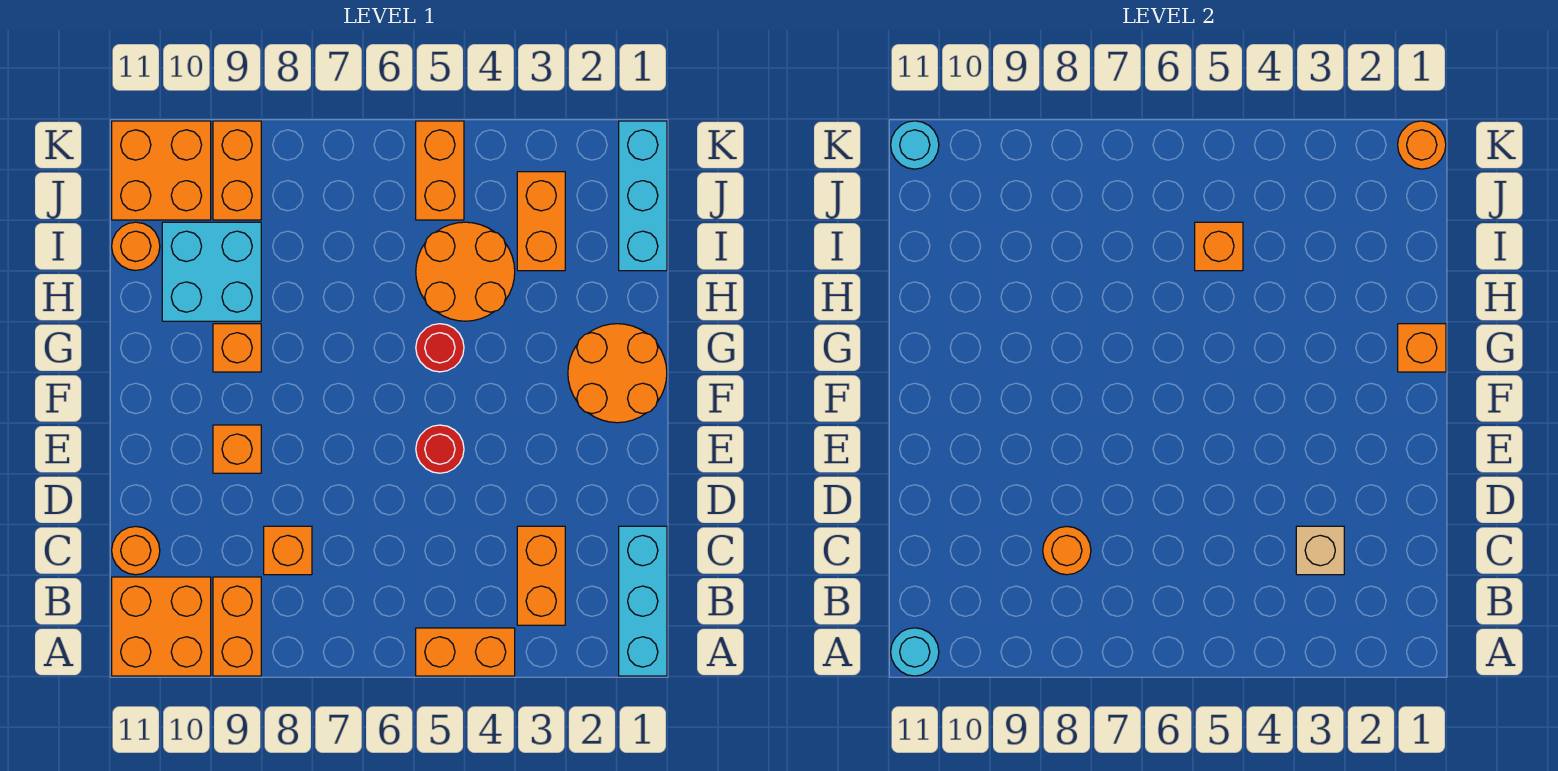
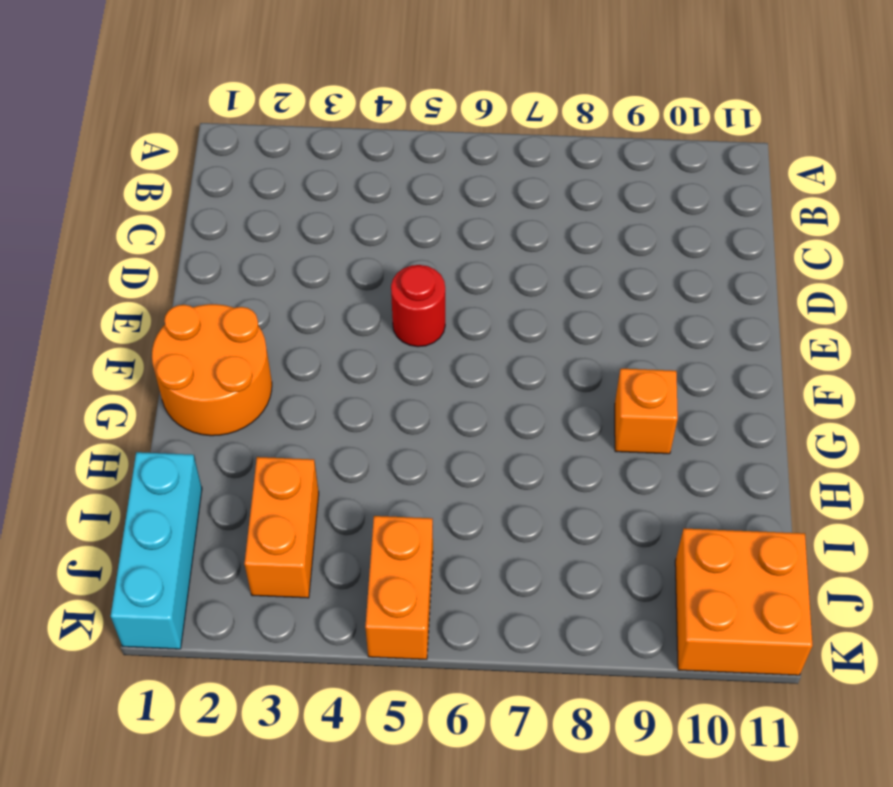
none -> cyan brick A1:C1 level 1
none -> orange brick A4:A5 level 1
none -> orange brick A9:B9 level 1

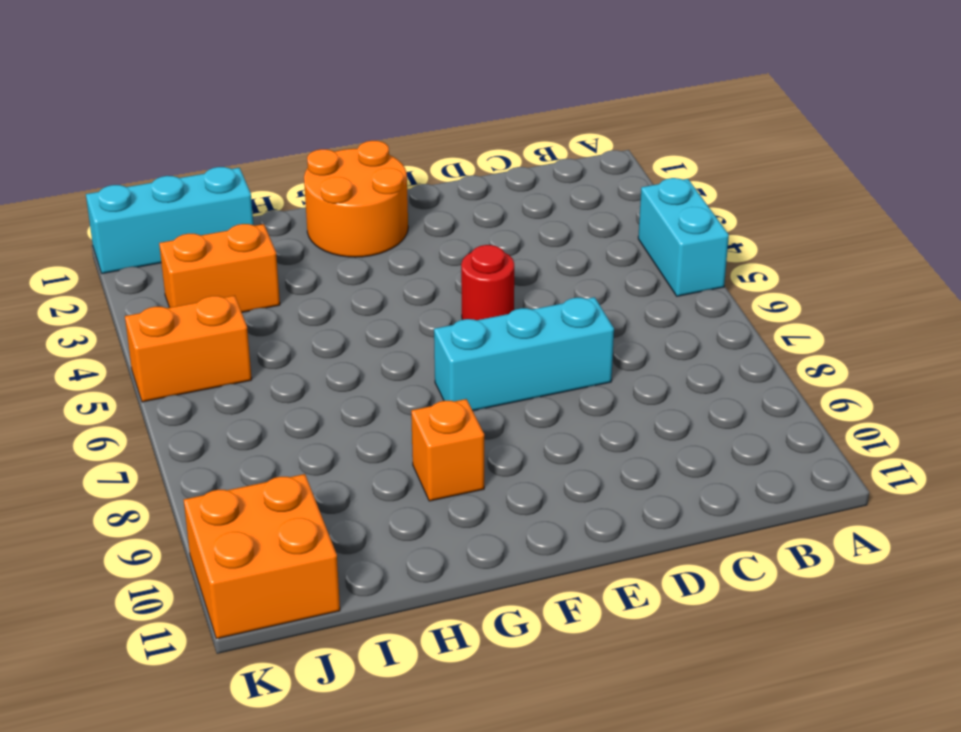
cyan brick A4:A5 level 1 -> orange brick A4:A5 level 1
cyan brick D7:F7 level 1 -> cyan brick A1:C1 level 1
none -> orange brick A9:B9 level 1
none -> orange brick A10:B11 level 1
none -> orange brick B3:C3 level 1

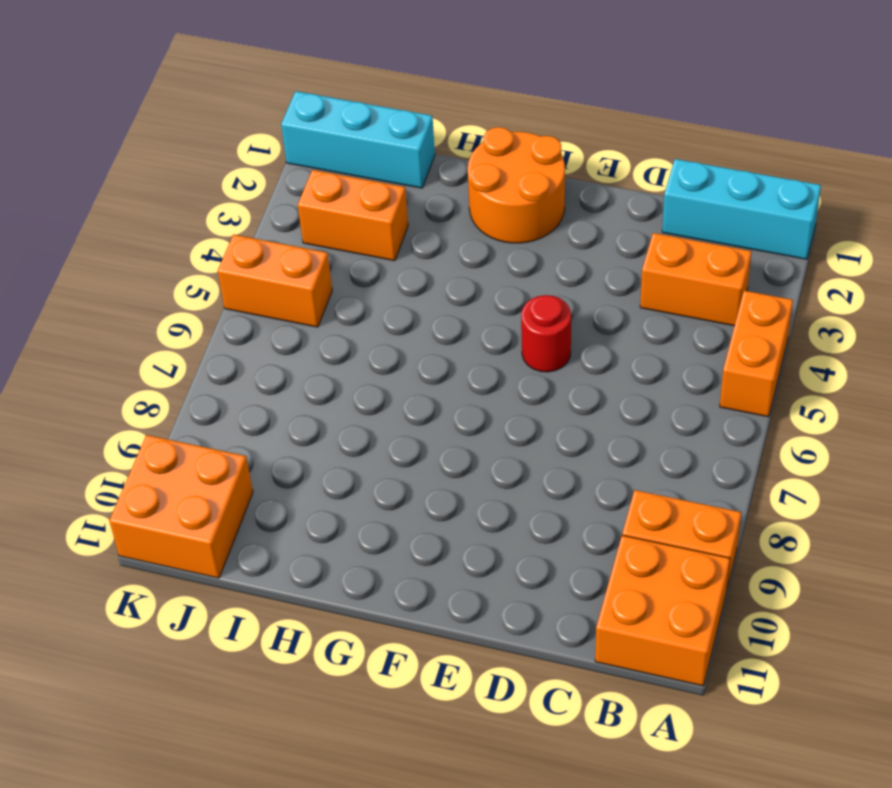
none -> orange brick C8 level 1
none -> orange round brick C11 level 1
none -> orange brick E9 level 1

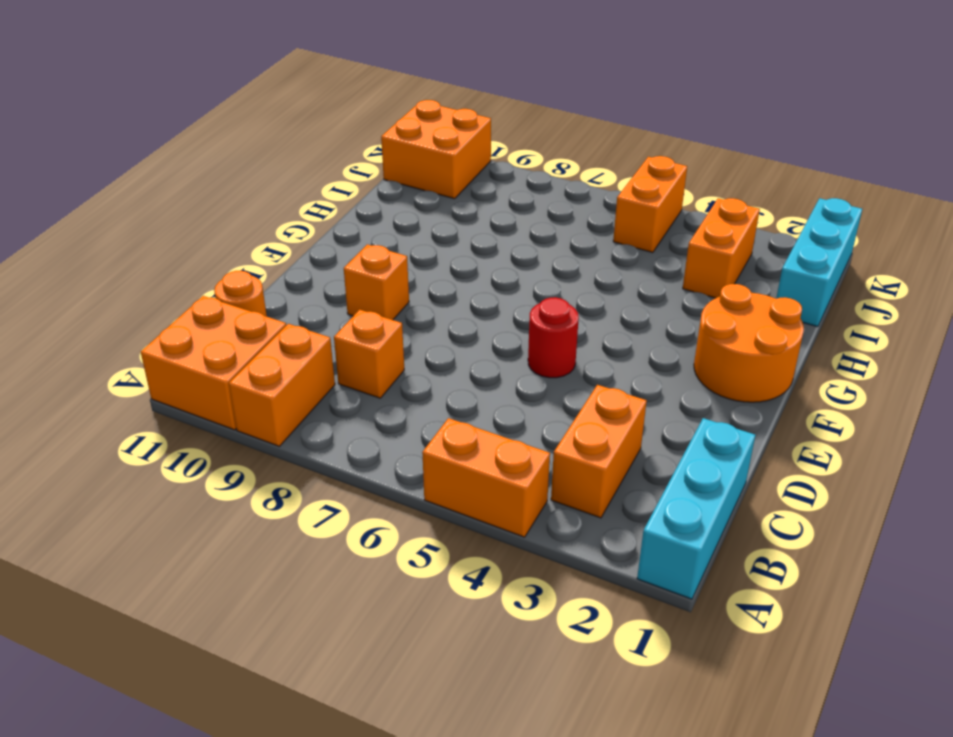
none -> red round brick G5 level 1
none -> orange brick G9 level 1
none -> orange round brick H4:I5 level 1

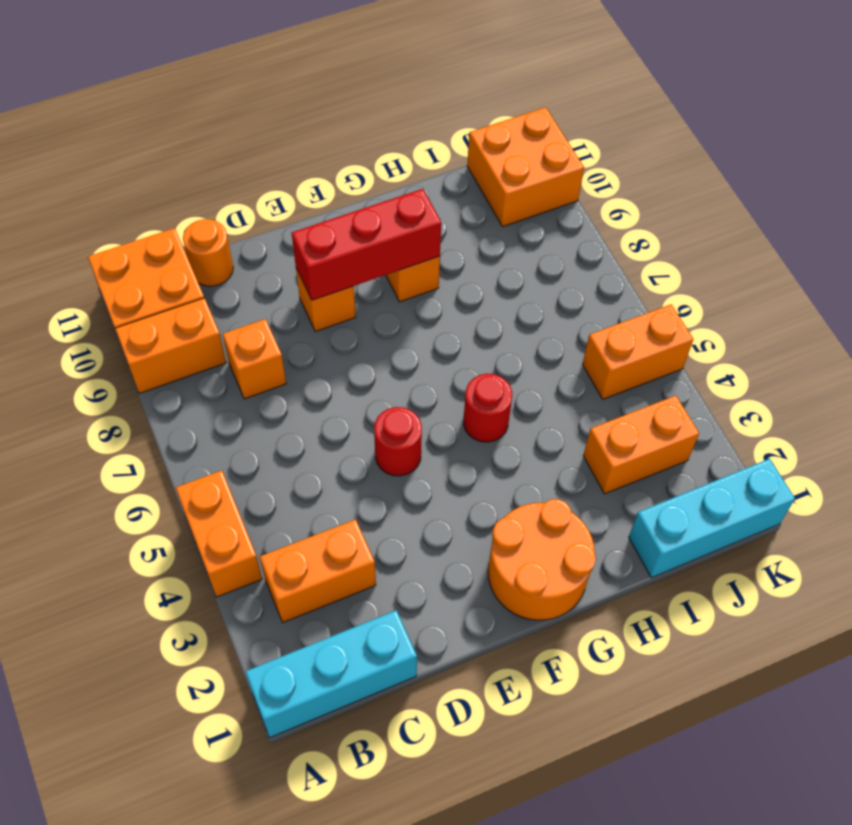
red brick E9:G9 level 2 -> none
none -> orange round brick H4:I5 level 1
none -> cyan brick H9:I10 level 1
none -> orange round brick I11 level 1

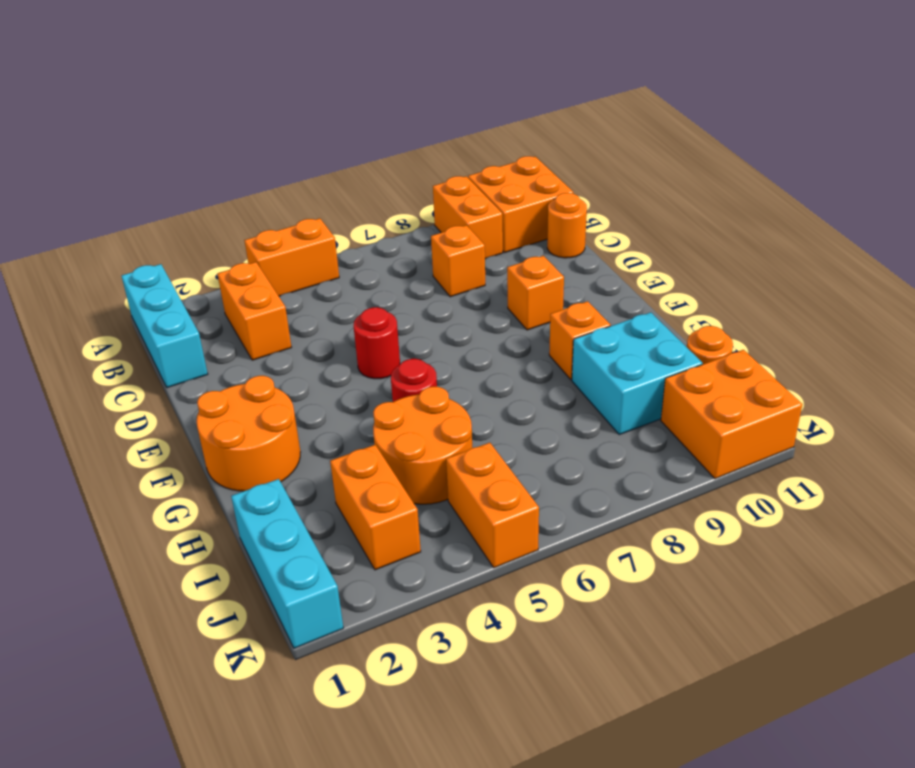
none -> orange brick J9:K9 level 1
none -> cyan round brick A11 level 2
none -> tan brick C3 level 2

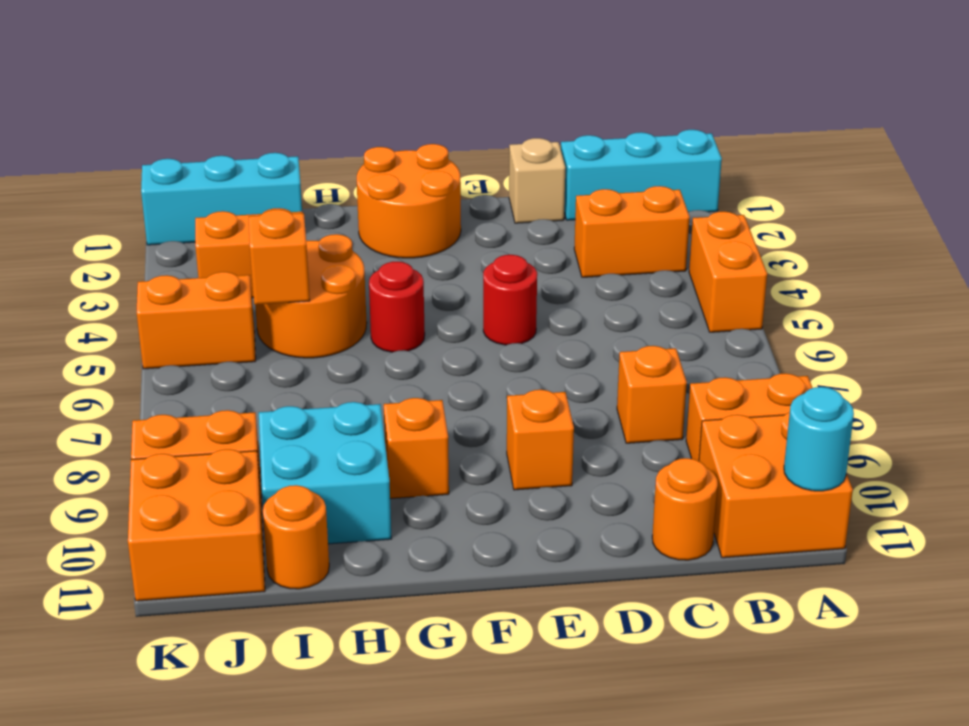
tan brick D1 level 1 -> tan brick C3 level 2
none -> orange round brick C8 level 2
none -> orange brick G1 level 2
none -> orange round brick K1 level 2

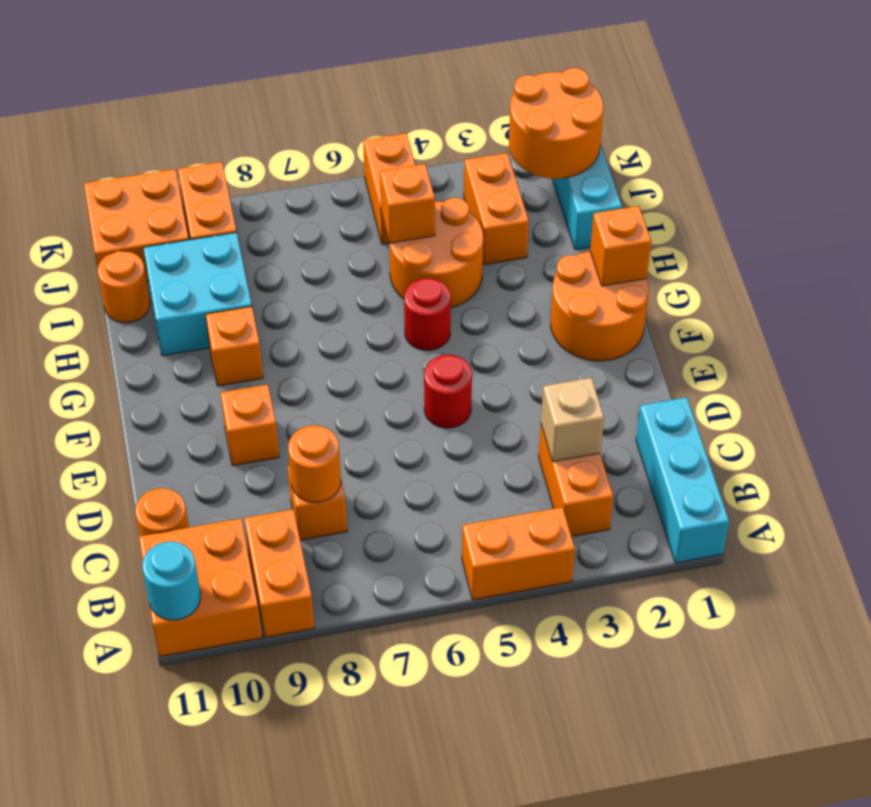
orange round brick J1:K2 level 2 -> orange round brick K1 level 2
none -> cyan round brick K11 level 2

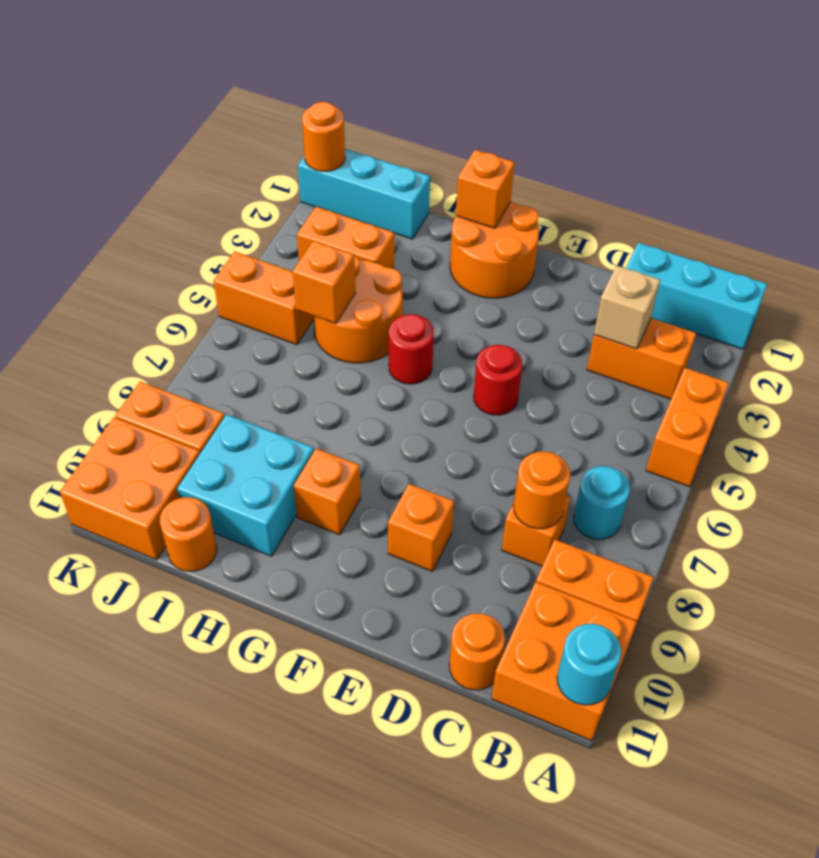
cyan round brick B7 level 1 -> cyan round brick K11 level 2

